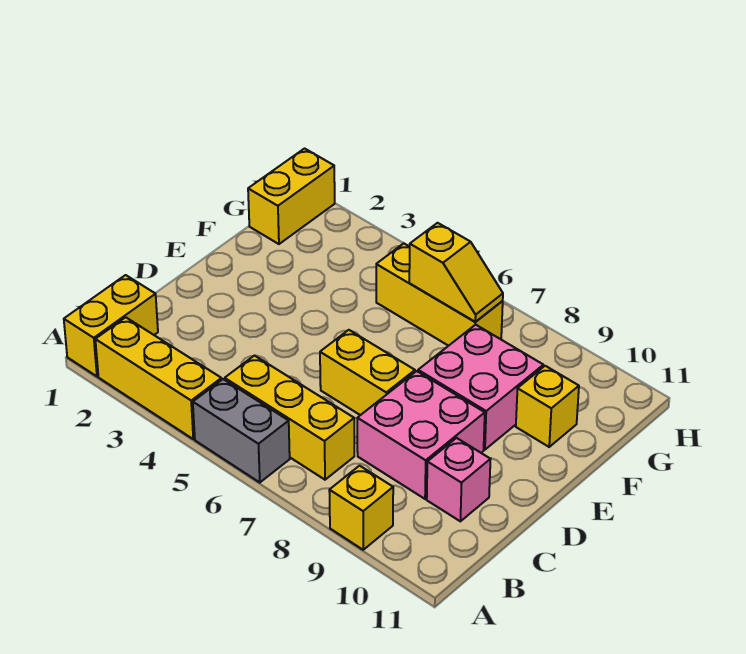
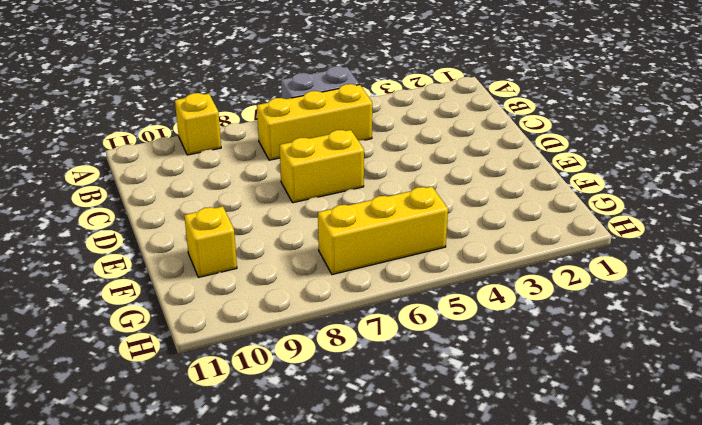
none -> yellow brick A1:B1 level 1
none -> yellow brick A2:A4 level 1
none -> pink brick C8:D9 level 1

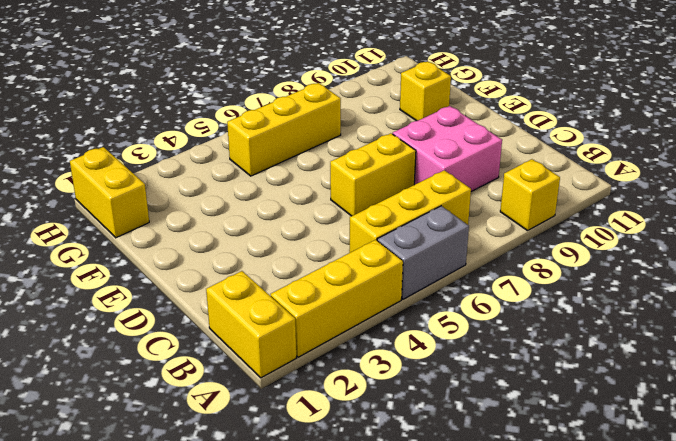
none -> pink brick C10 level 1
none -> pink brick E8:F9 level 1
none -> yellow slope G6:G7 level 2 top 6

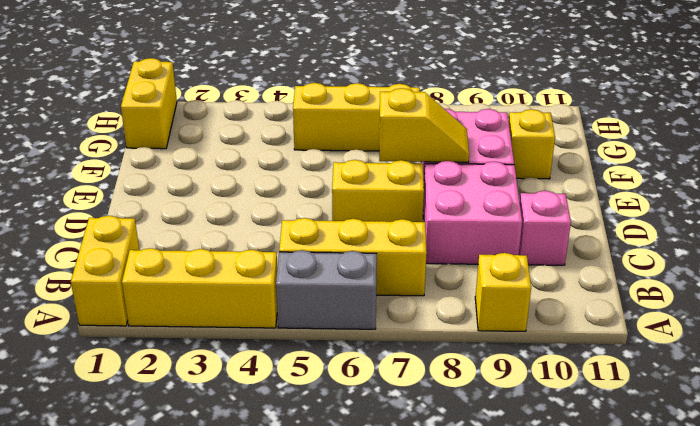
yellow slope E7:E8 level 2 top 7 -> yellow slope G6:G7 level 2 top 6

